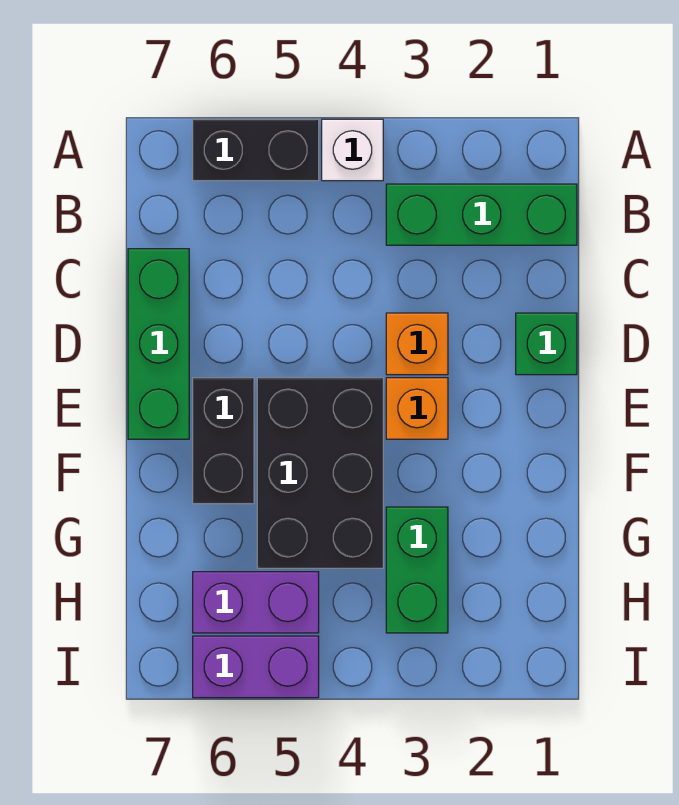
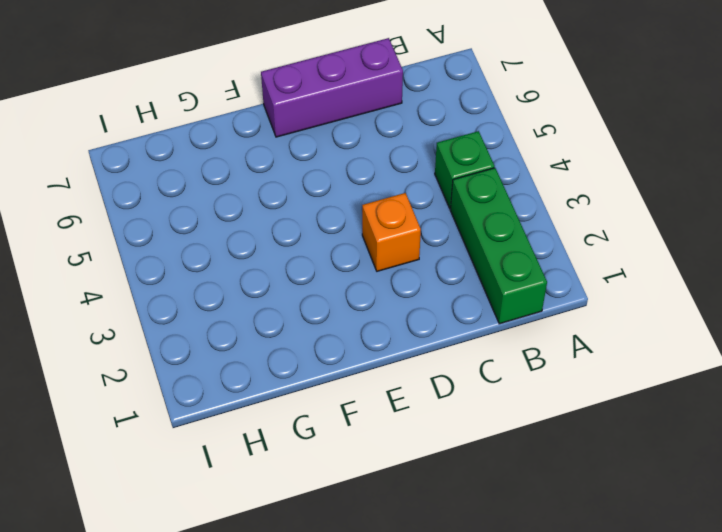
green brick B4 level 1 -> green brick D1 level 1
purple brick C7:E7 level 1 -> green brick C7:E7 level 1
none -> white brick A4 level 1
none -> black brick A5:A6 level 1
none -> orange brick E3 level 1

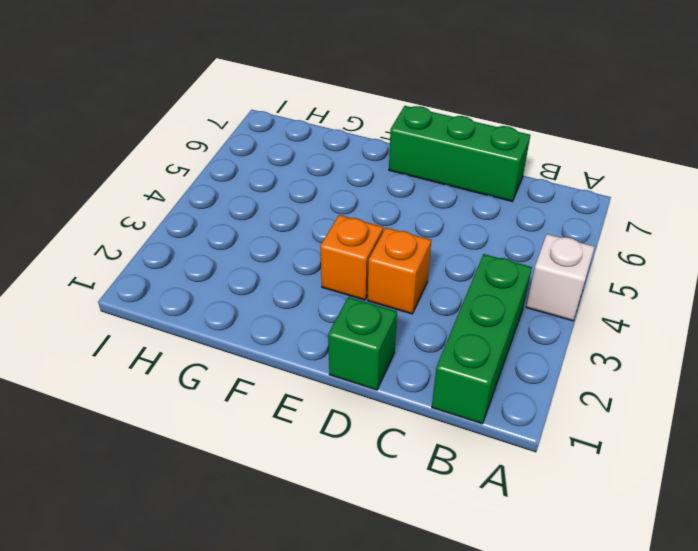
none -> black brick A5:A6 level 1
none -> black brick E4:G5 level 1
none -> black brick E6:F6 level 1

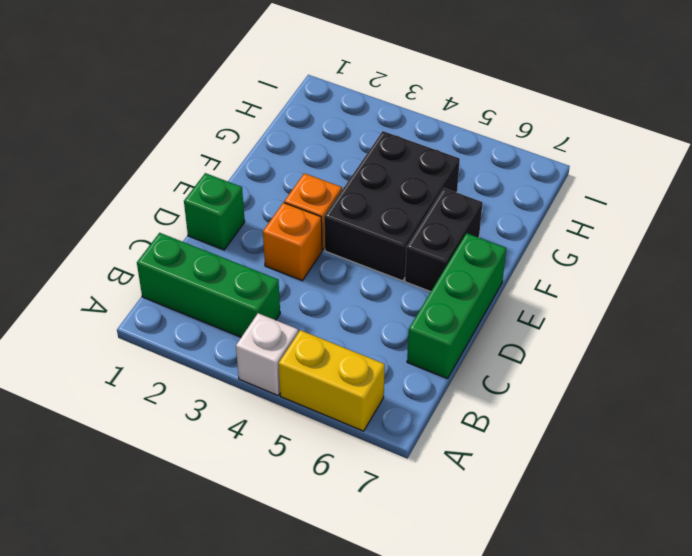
yellow brick A5:A6 level 1 -> black brick A5:A6 level 1
none -> green brick G3:H3 level 1
none -> purple brick H5:H6 level 1
none -> purple brick I5:I6 level 1

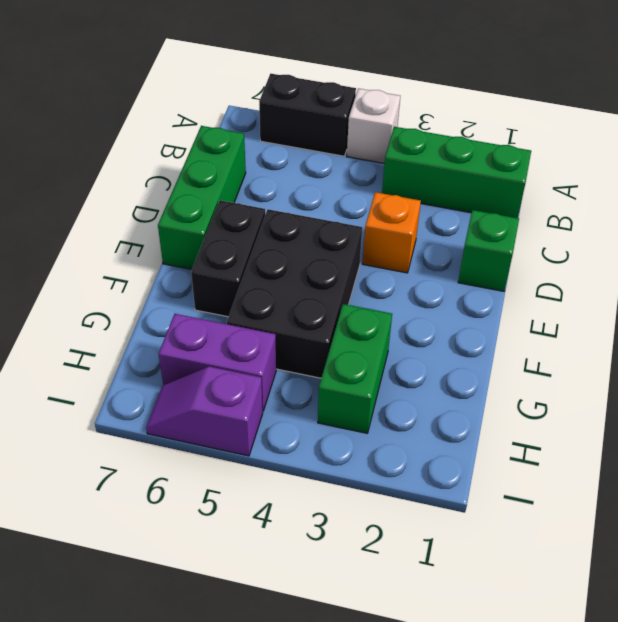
purple slope I5:I6 level 1 top 5 -> purple brick I5:I6 level 1
none -> orange brick E3 level 1

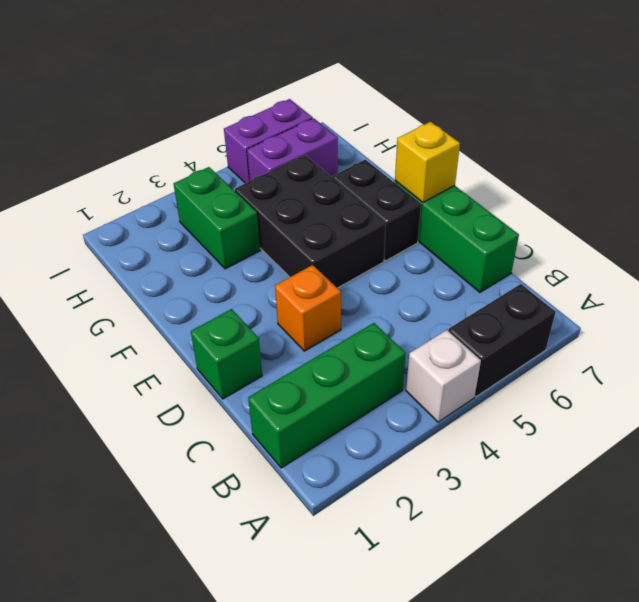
yellow brick E7 level 2 -> none
none -> orange brick E3 level 1

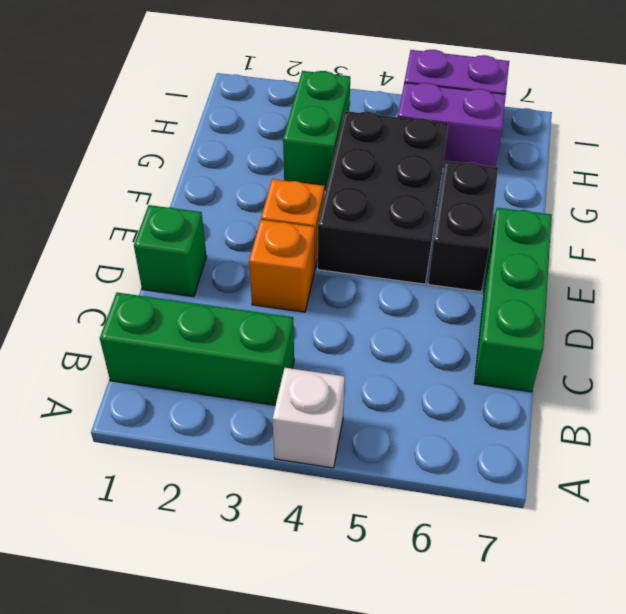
none -> black brick A5:A6 level 1

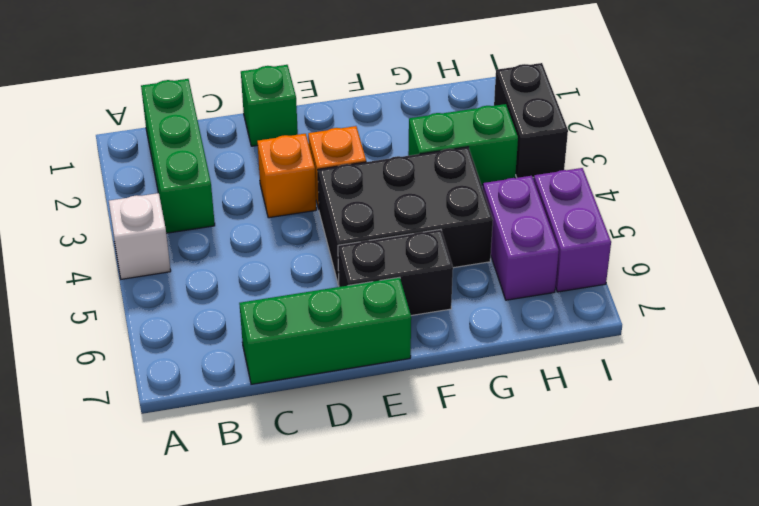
black brick I2:I3 level 1 -> black brick A5:A6 level 1

